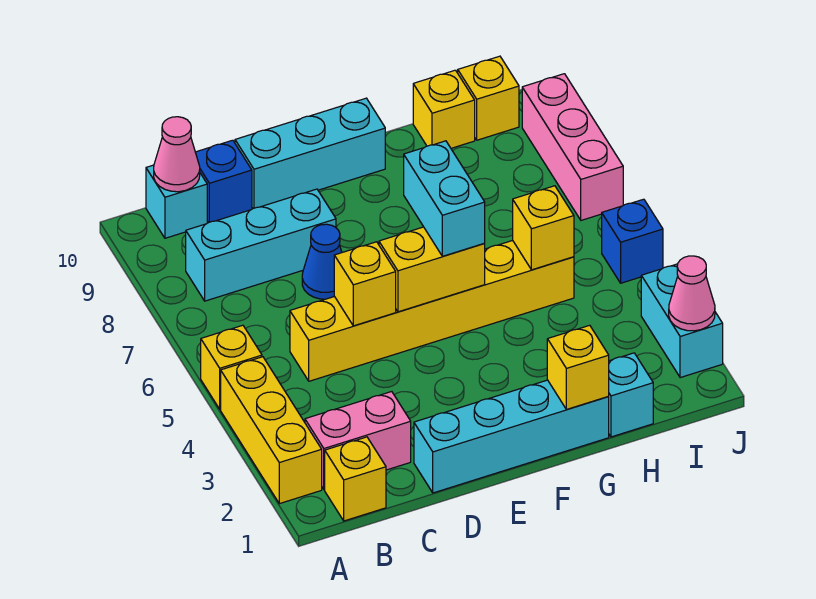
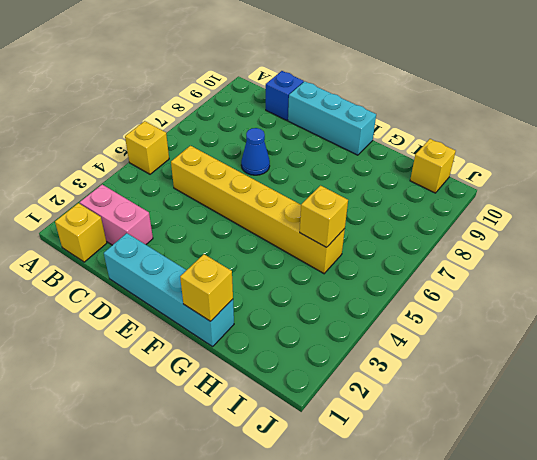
none -> yellow brick A2:A4 level 1
none -> cyan brick B8:D8 level 1
none -> cyan brick B10 level 1

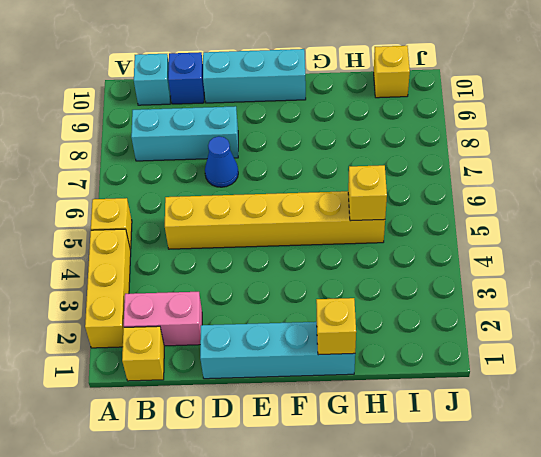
none -> cyan brick H1 level 1
none -> yellow brick H10 level 1
none -> cyan brick J2:J3 level 1

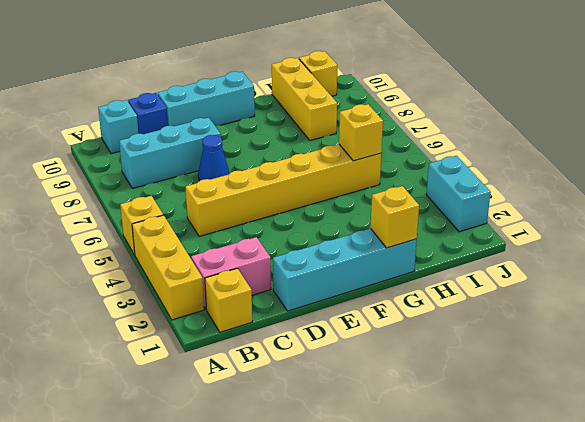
yellow brick H8:H10 level 1 -> yellow brick H10 level 1
none -> cyan brick H1 level 1
none -> blue brick J5 level 1
none -> pink brick J7:J9 level 1

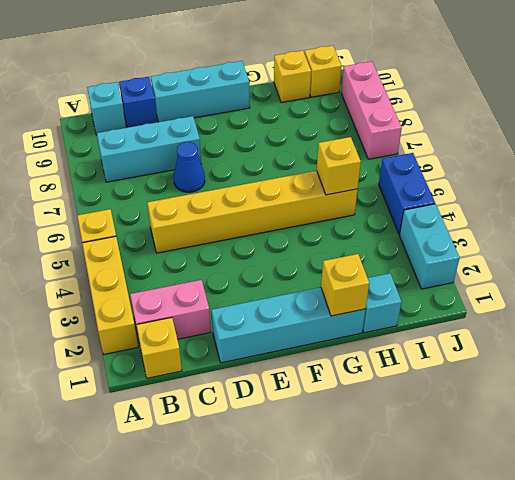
blue brick J4:J5 level 1 -> blue brick J5 level 1
none -> pink cone B10 level 2
none -> yellow brick D5 level 2
none -> yellow brick E5:F5 level 2

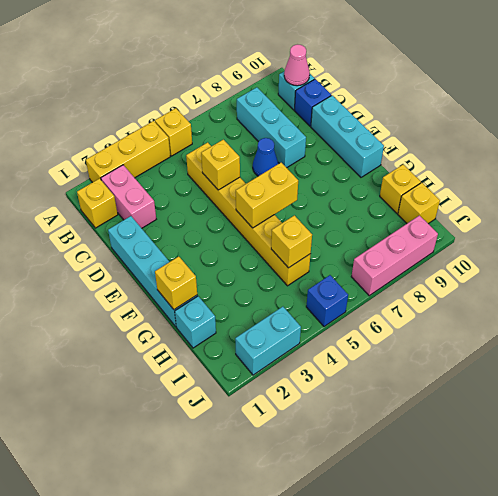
yellow brick F5:F6 level 2 -> yellow brick E5:F5 level 2
none -> pink cone J2 level 2
none -> cyan brick F5:F6 level 3

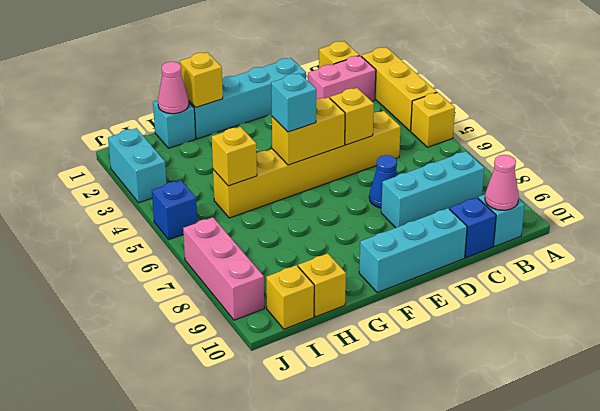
cyan brick F5 level 3 -> cyan brick F5:F6 level 3
pink cone H1 level 2 -> pink cone J2 level 2

